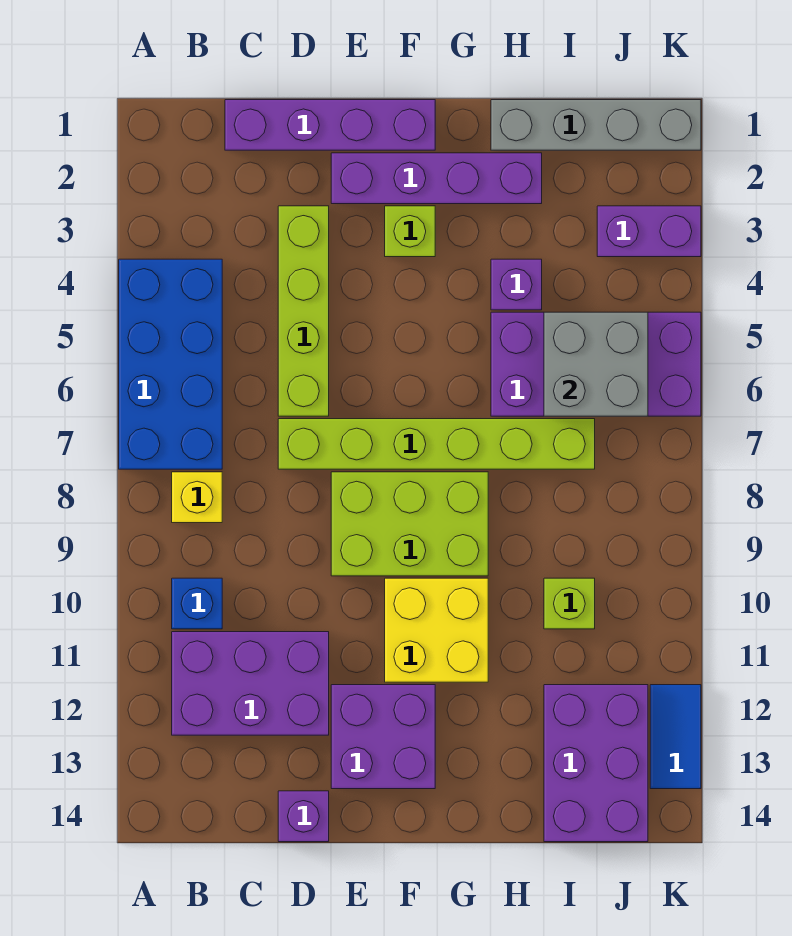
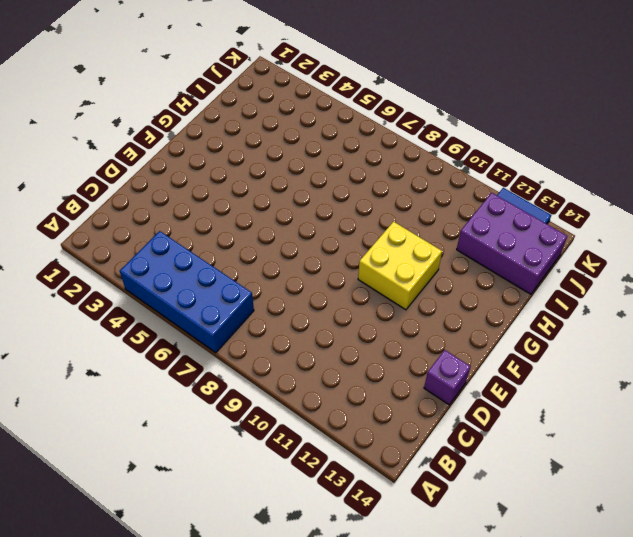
none -> yellow brick B8 level 1
none -> blue brick B10 level 1
none -> purple brick B11:D12 level 1

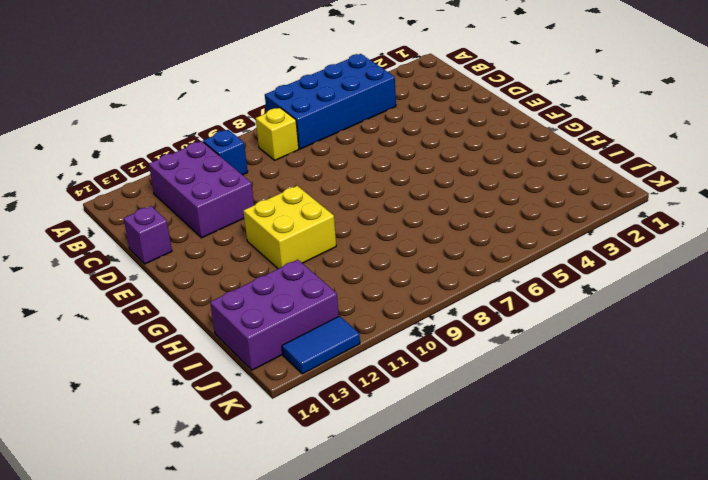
none -> purple brick C1:F1 level 1
none -> lime brick D3:D6 level 1
none -> lime brick D7:I7 level 1

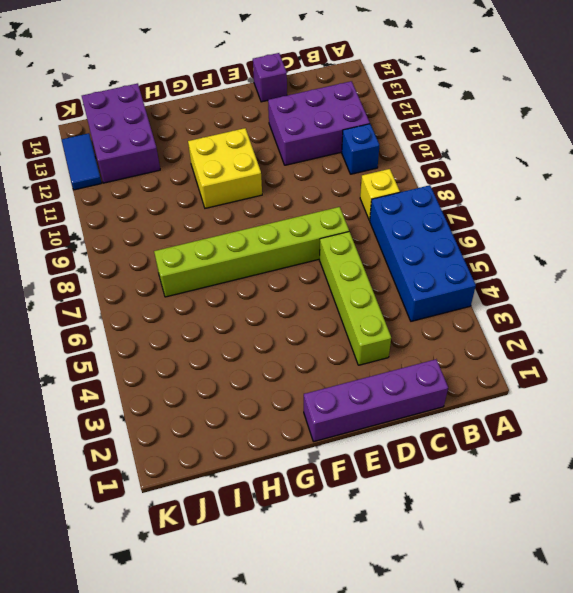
none -> purple brick E2:H2 level 1
none -> lime brick E8:G9 level 1
none -> purple brick E12:F13 level 1

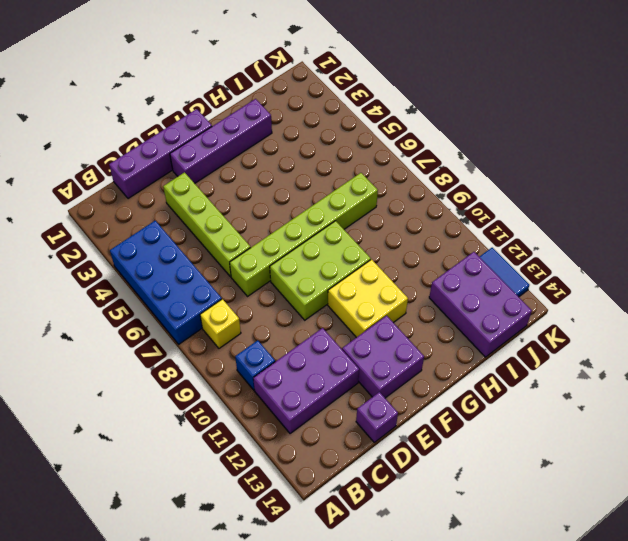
none -> lime brick F3 level 1
none -> grey brick H1:K1 level 1
none -> purple brick H4 level 1

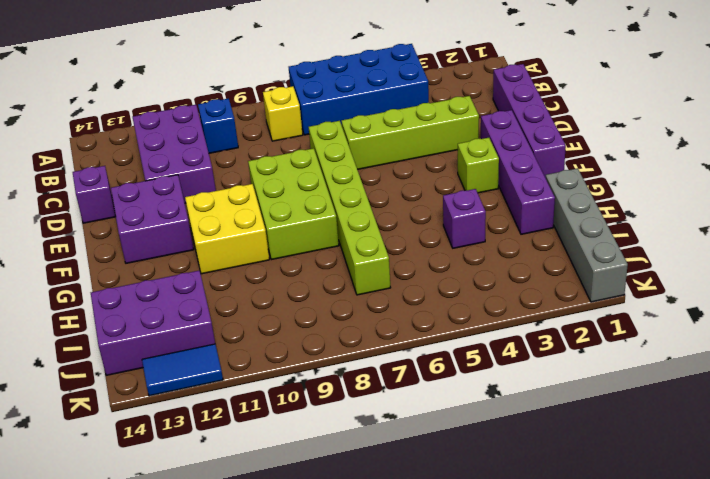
none -> purple brick H5:K6 level 1
none -> lime brick I10 level 1
none -> purple brick J3:K3 level 1

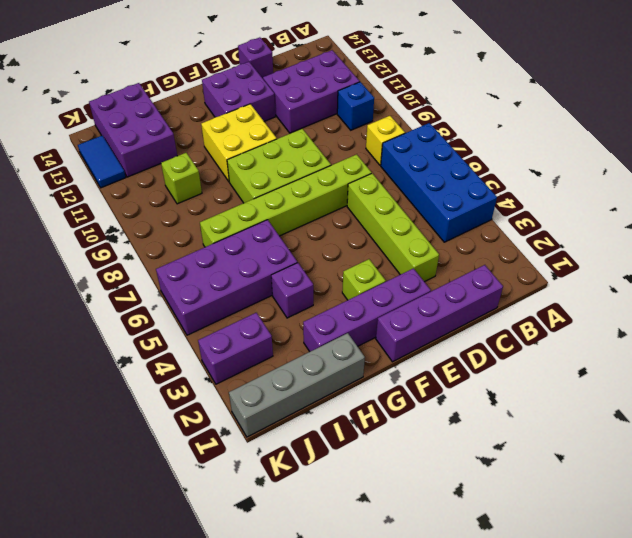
none -> grey brick I5:J6 level 2

